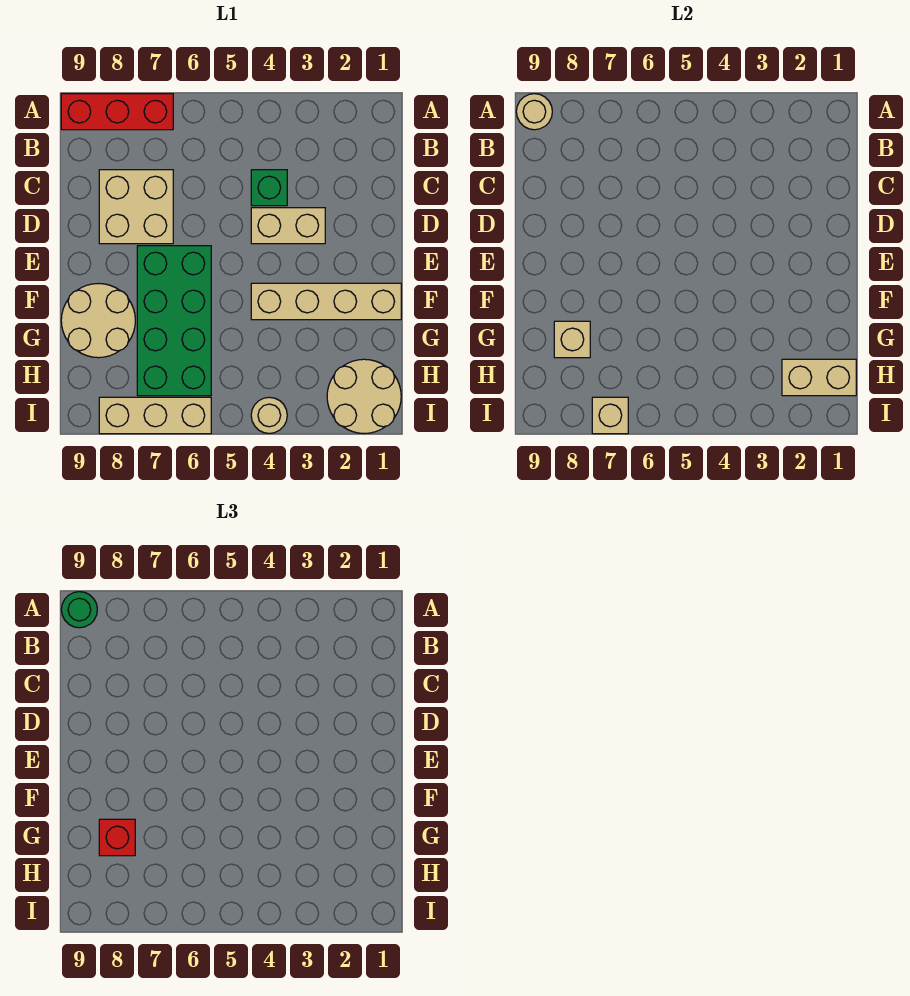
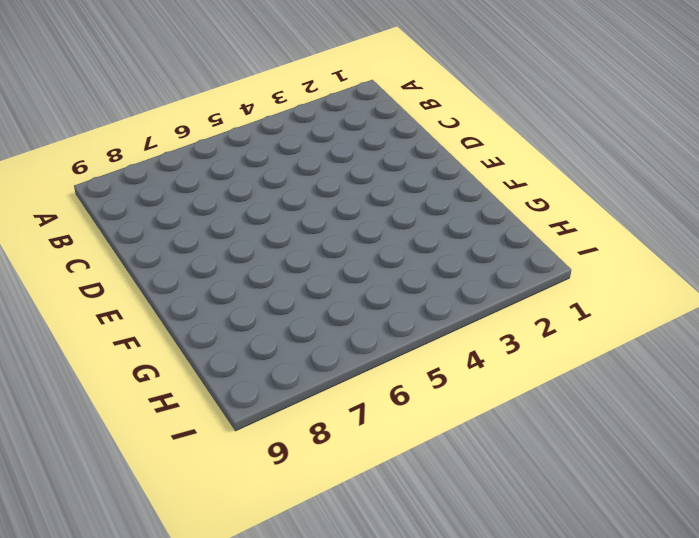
none -> red brick A7:A9 level 1
none -> green brick C4 level 1
none -> tan brick C7:D8 level 1

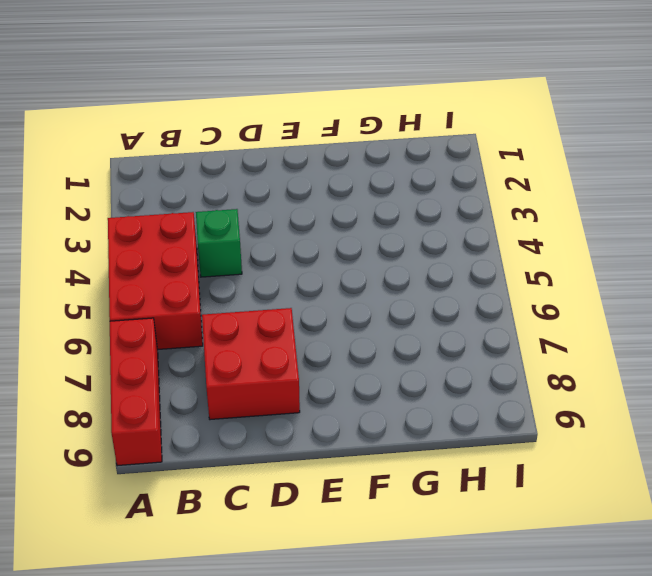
red brick A4:B6 level 1 -> none
red brick C7:D8 level 1 -> tan brick C7:D8 level 1
none -> tan brick D3:D4 level 1
none -> green brick E6:H7 level 1
none -> tan brick F1:F4 level 1

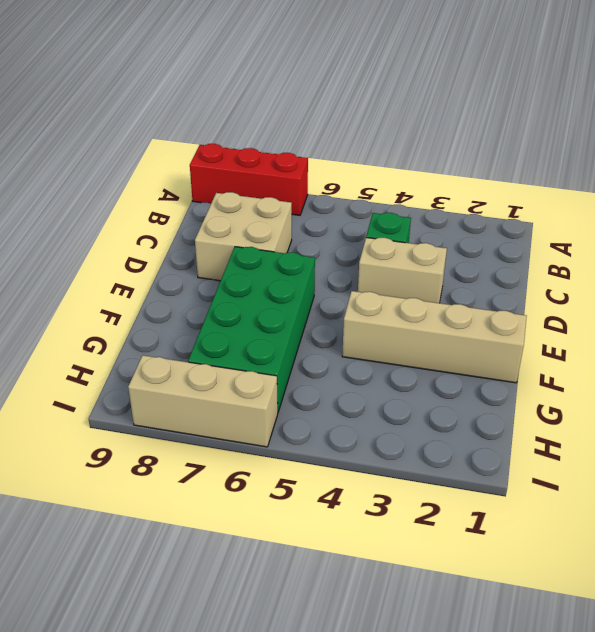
none -> tan round brick F8:G9 level 1
none -> tan round brick H1:I2 level 1
none -> tan round brick I4 level 1

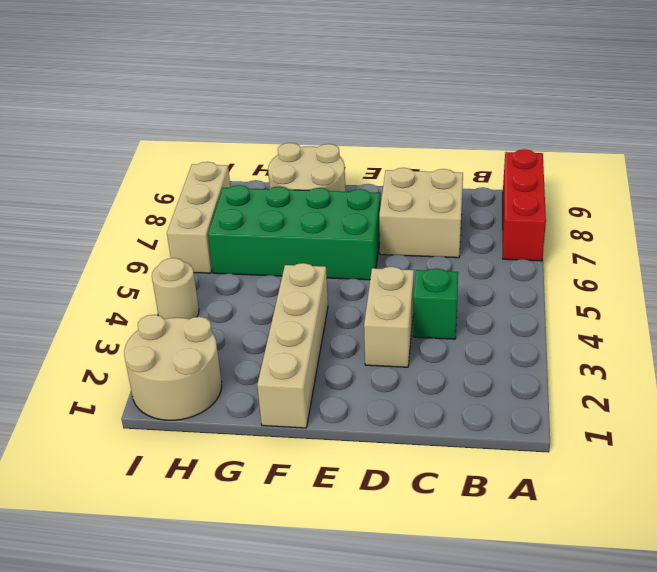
none -> tan round brick A9 level 2
none -> tan brick G8 level 2
none -> tan brick H1:H2 level 2

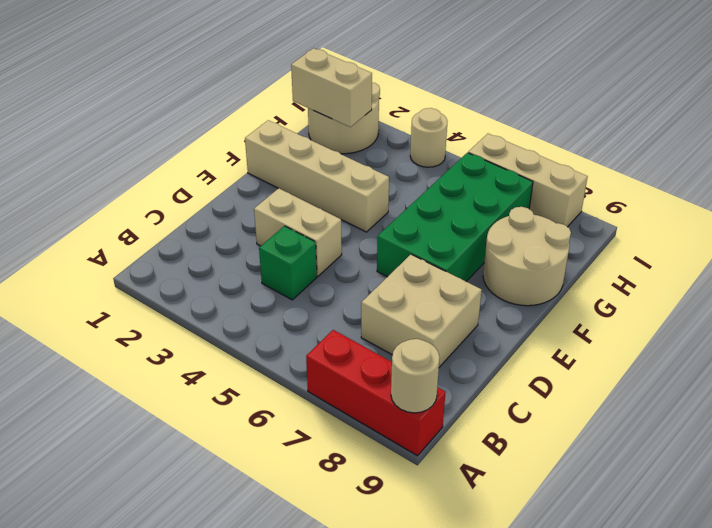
none -> tan brick G8 level 2
none -> tan brick I7 level 2
none -> green round brick A9 level 3

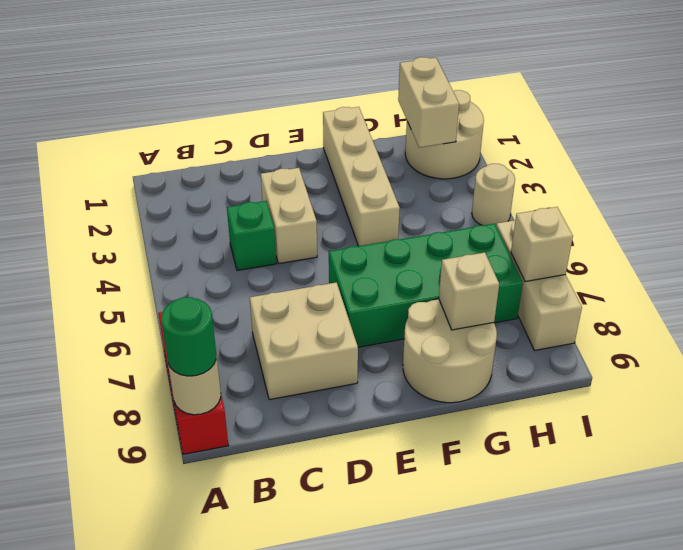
none -> red brick G8 level 3

